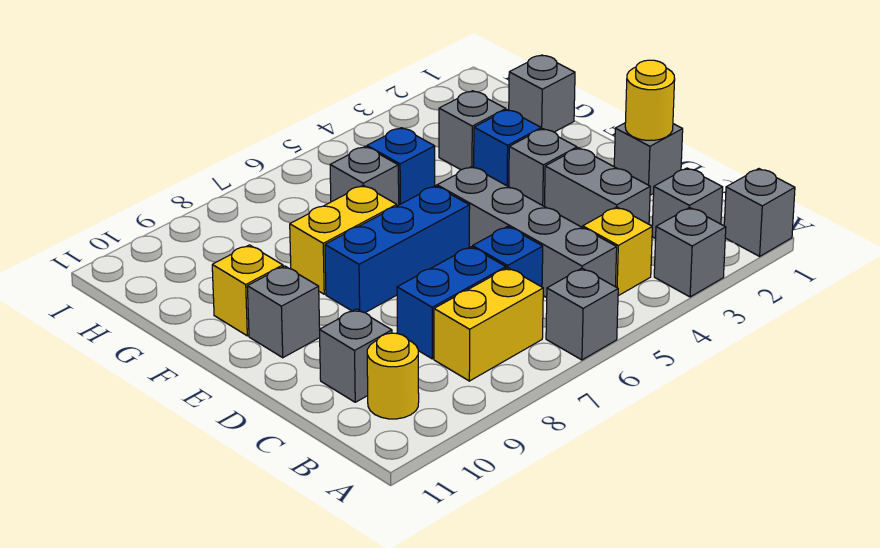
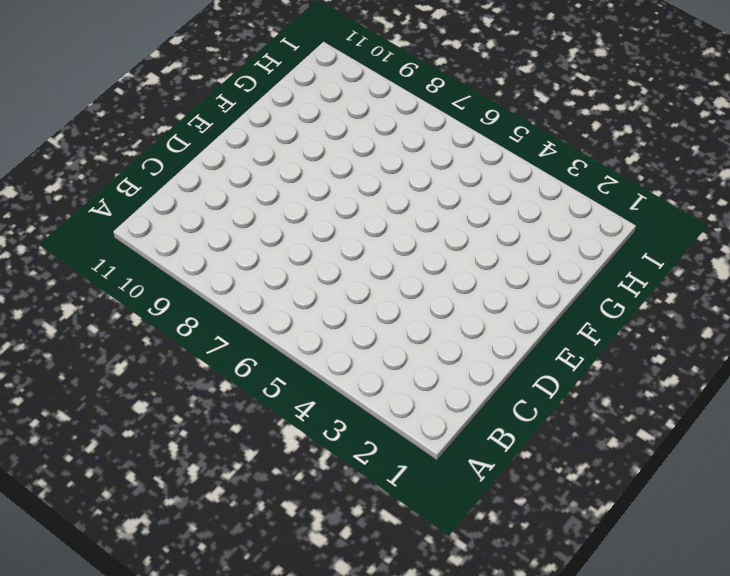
none -> grey brick A1 level 1
none -> grey brick A3 level 1
none -> grey brick A6 level 1

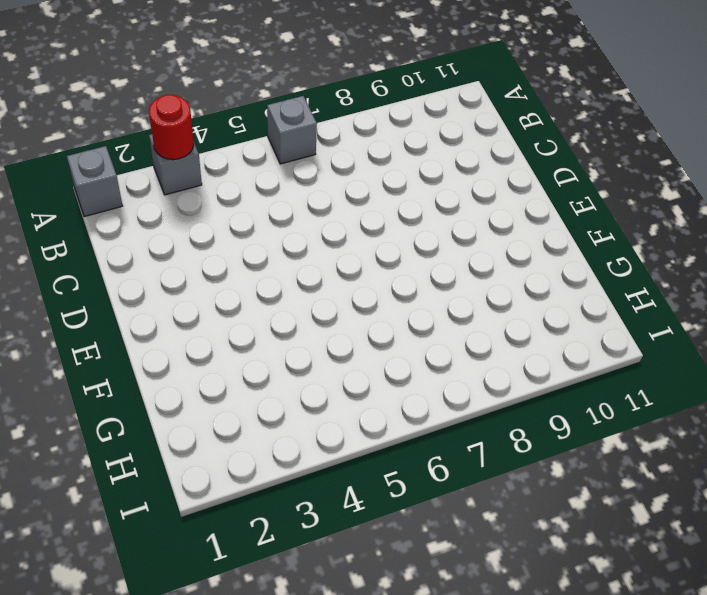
red round brick A3 level 2 -> none
none -> grey brick B2 level 1
none -> yellow brick B4 level 1
none -> grey brick B5:E5 level 1

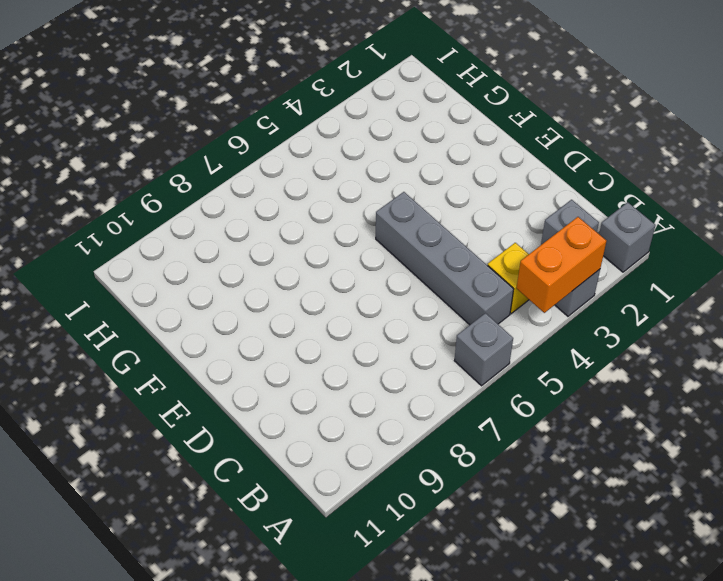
orange brick A3:A4 level 2 -> none
none -> yellow brick B7:B8 level 1
none -> yellow round brick B10 level 1
none -> grey brick C3:D3 level 1

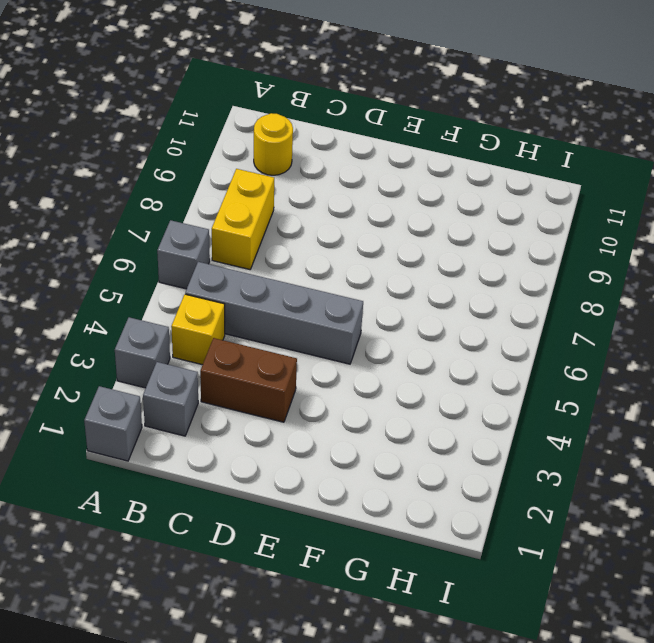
brown brick C3:D3 level 1 -> grey brick C3:D3 level 1
none -> blue brick C6 level 1
none -> blue brick C7:C8 level 1
none -> grey brick C10 level 1

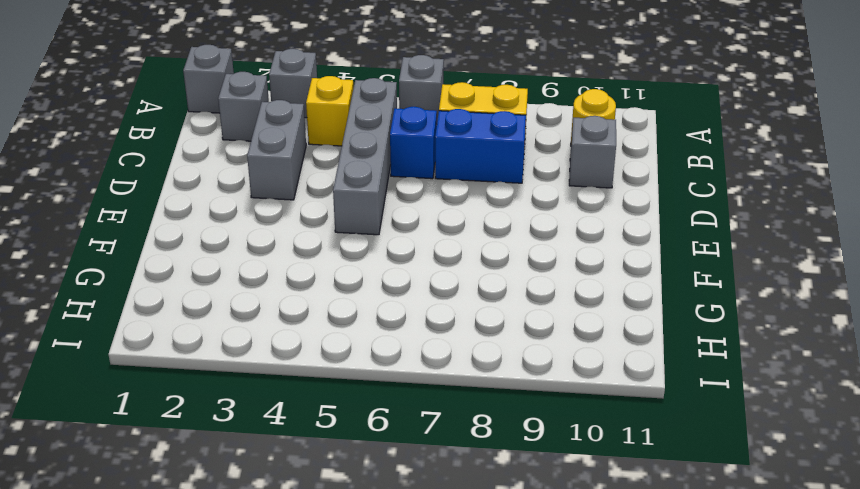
none -> grey brick D1 level 1
none -> grey brick E3 level 1
none -> blue brick E6:E8 level 1

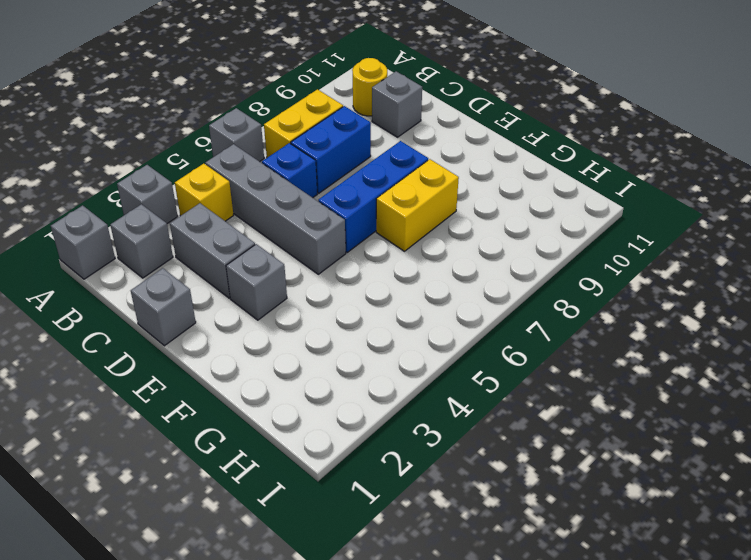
none -> grey brick E10 level 1
none -> blue brick F3 level 1
none -> yellow brick F10 level 1

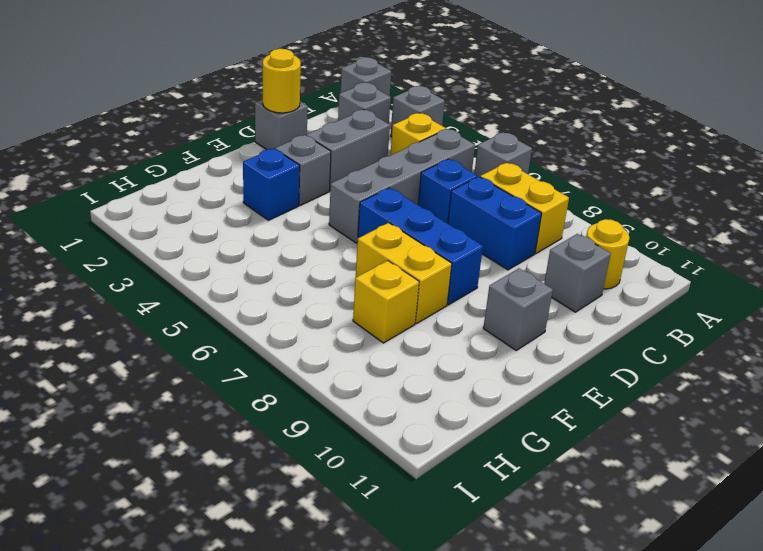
yellow brick G8 level 1 -> yellow brick F10 level 1
none -> grey brick G1 level 1
none -> grey brick G3 level 1
none -> blue brick G5 level 1

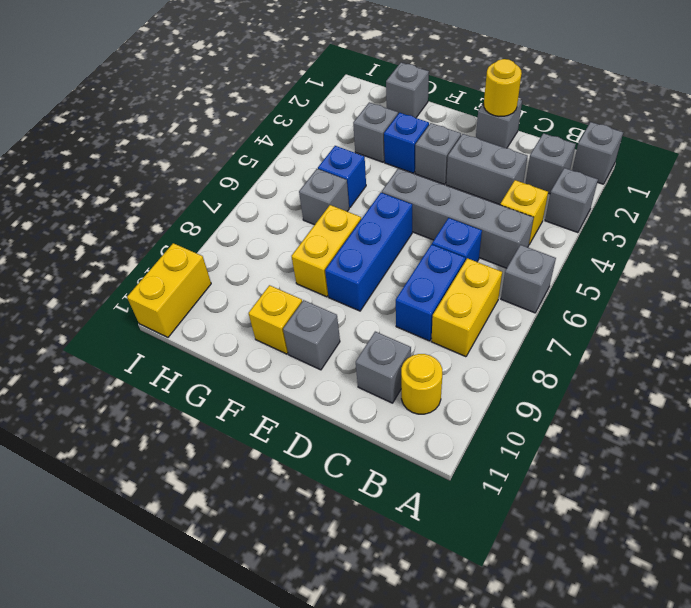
yellow brick I10:I11 level 1 -> none

